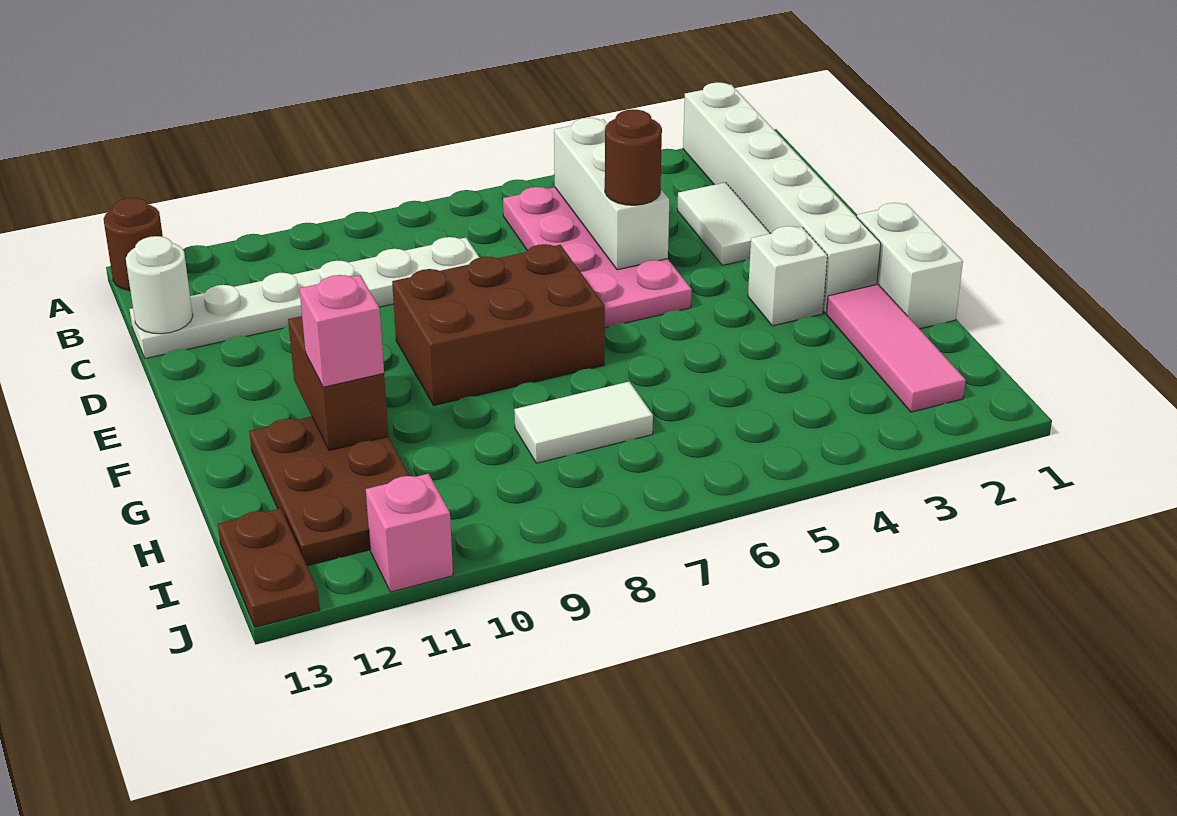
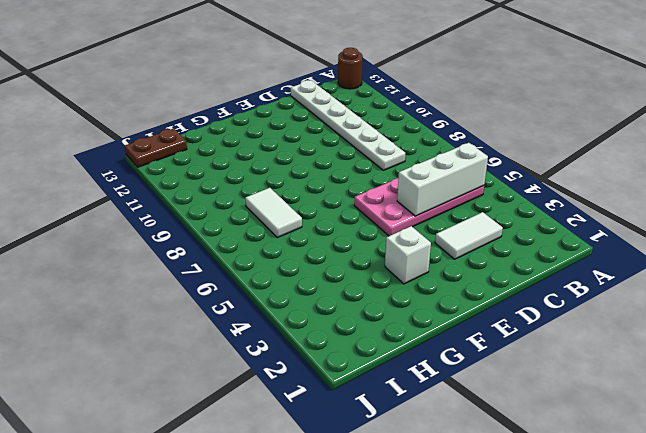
none -> white brick A2:F2 level 1
none -> brown brick E7:F9 level 1
none -> white brick F1:G1 level 1

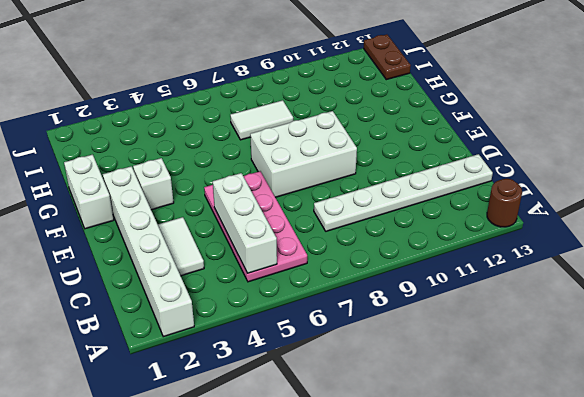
white brick E7:F9 level 1 -> brown brick E7:F9 level 1
none -> pink tile G2:I2 level 1
none -> brown plate G11:I12 level 1
none -> pink brick J11 level 1

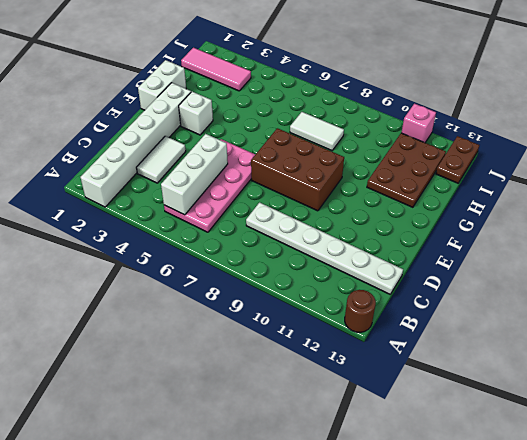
pink tile I1:I3 level 1 -> pink tile G2:I2 level 1
none -> white round brick C13 level 2
none -> brown brick F11:G11 level 2
none -> brown round brick D5 level 3

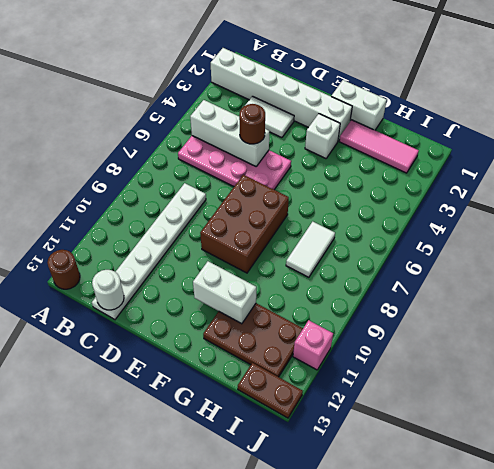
white brick F11:G11 level 2 -> brown brick F11:G11 level 2
none -> pink brick G11 level 3

